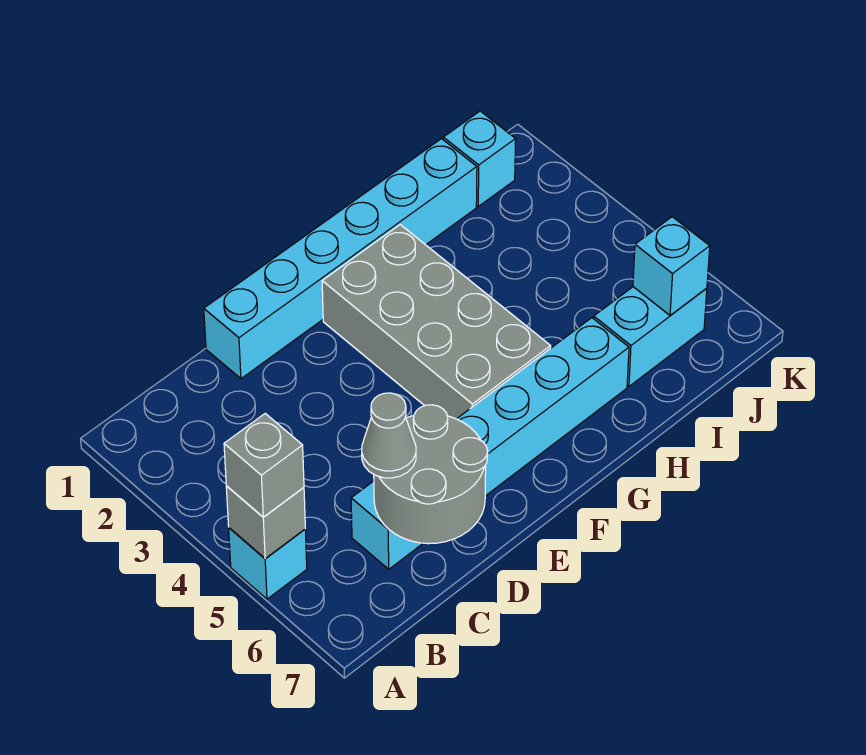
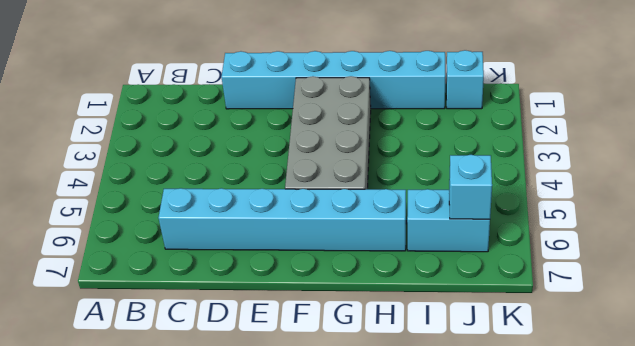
none -> cyan brick A5 level 1
none -> grey brick A5 level 2

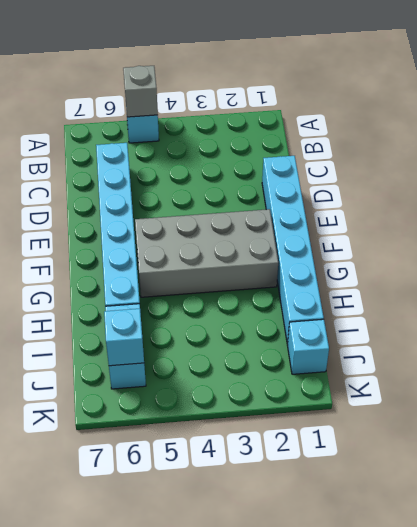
none -> grey round brick C6:D7 level 2
none -> grey brick A5 level 3

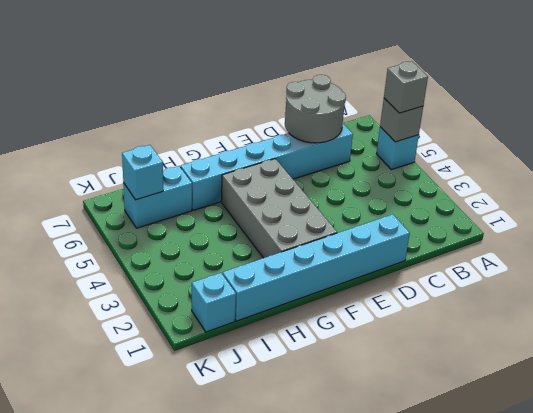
none -> grey cone C6 level 3

